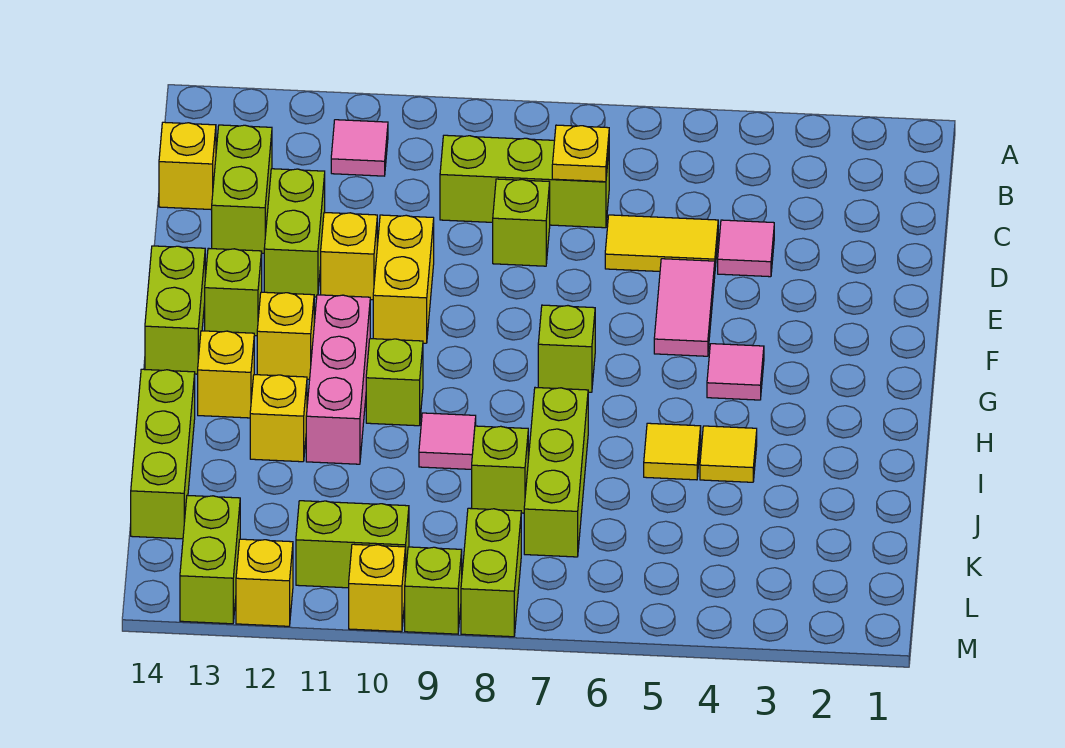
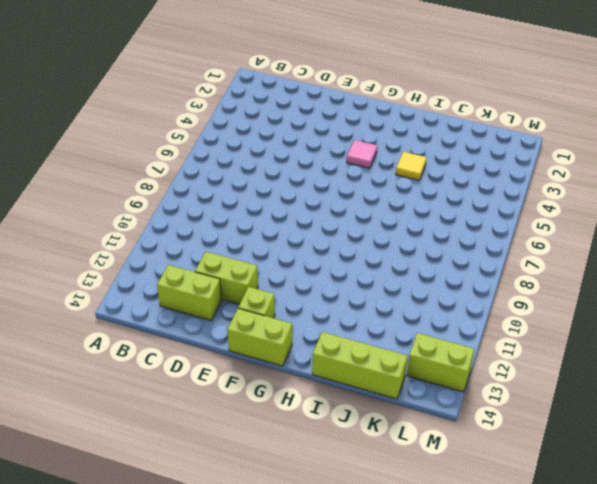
none -> pink tile B11 level 1
none -> lime brick C7:C9 level 1
none -> yellow brick C14 level 1
none -> pink tile D4 level 1

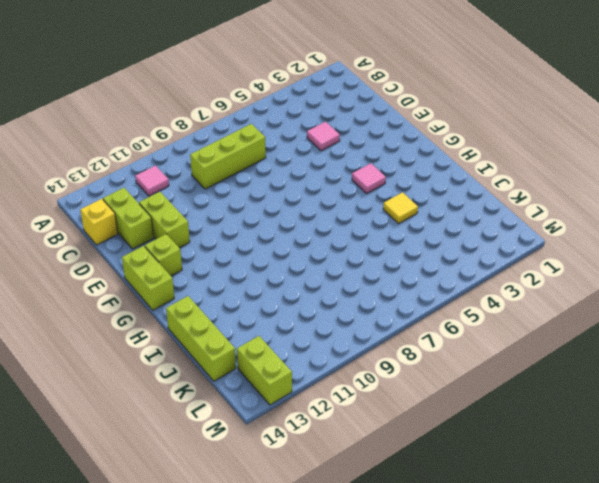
none -> yellow tile D5:D6 level 1
none -> lime brick D8 level 1
none -> pink tile E5:F5 level 1
none -> yellow brick E10:F10 level 1

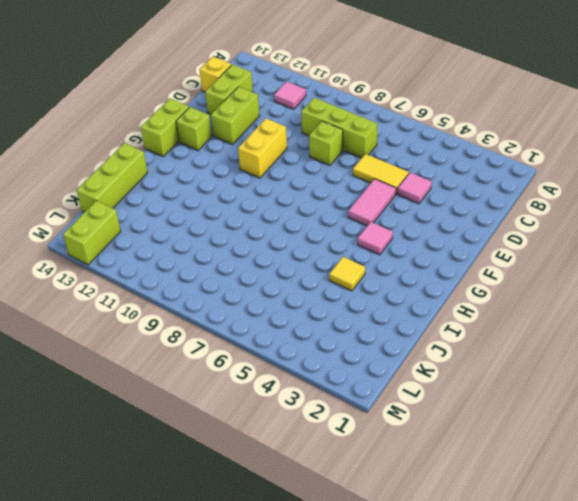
none -> yellow brick E11 level 1
none -> lime brick G7 level 1
none -> pink brick G11:I11 level 1
none -> yellow brick G12 level 1

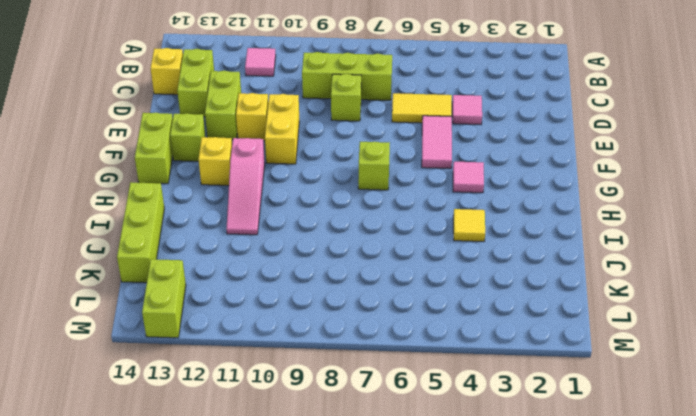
pink slope G11:I11 level 1 top G -> pink brick G11:I11 level 1
none -> lime brick H10 level 1
none -> yellow brick H13 level 1
none -> yellow tile I5 level 1
none -> lime brick I7:K7 level 1

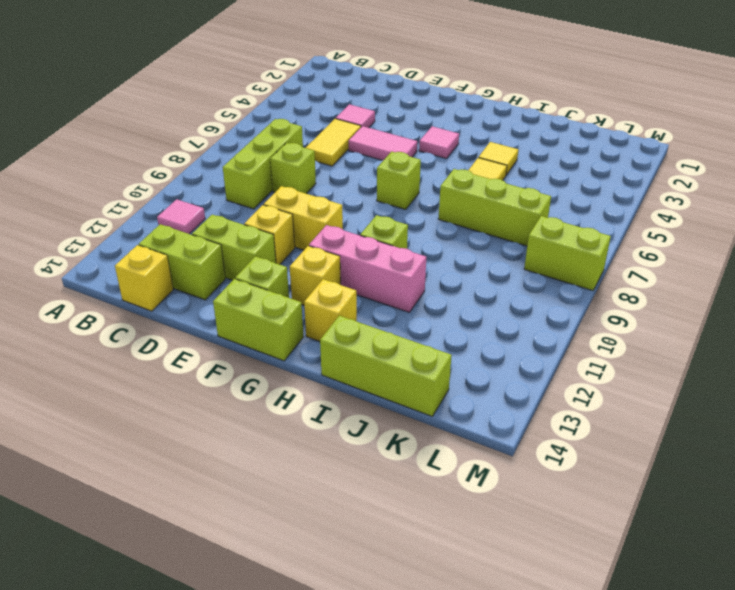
none -> pink tile I9 level 1
none -> yellow brick I12 level 1
none -> lime brick J8 level 1
none -> lime brick L10:L11 level 1

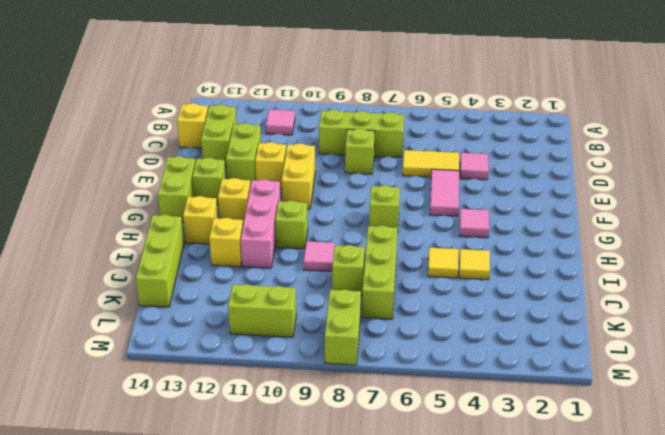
none -> lime brick L13:M13 level 1
none -> lime brick M9 level 1
none -> yellow brick M10 level 1
none -> yellow brick M12 level 1

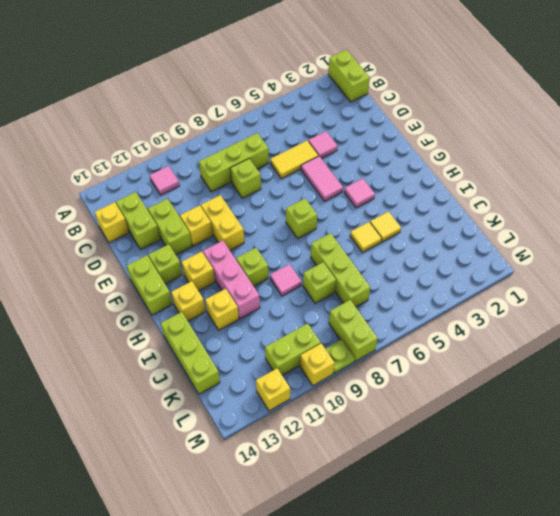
lime brick A1:B1 level 1 -> lime brick L13:M13 level 1
lime plate M9 level 1 -> lime brick M9 level 1
none -> yellow plate C7 level 2

